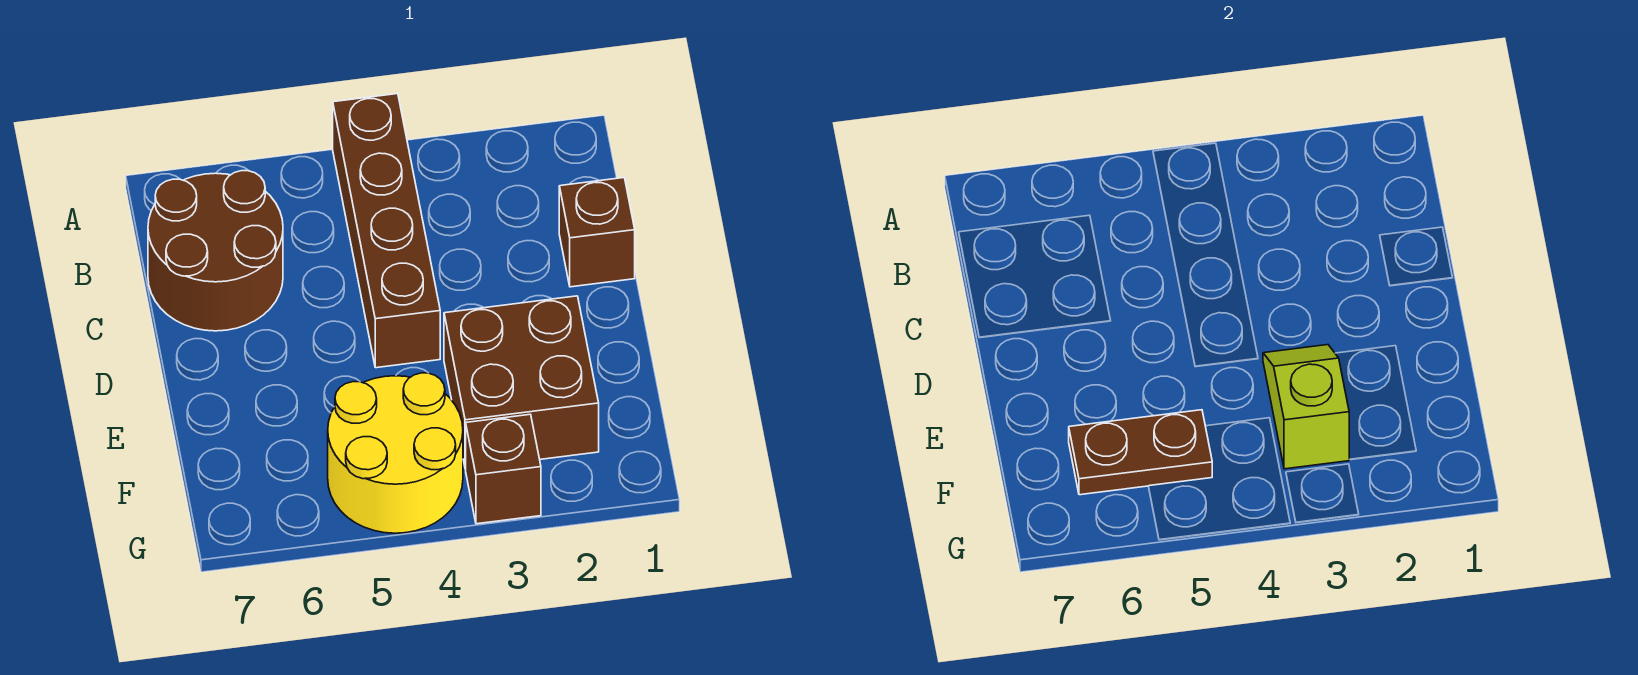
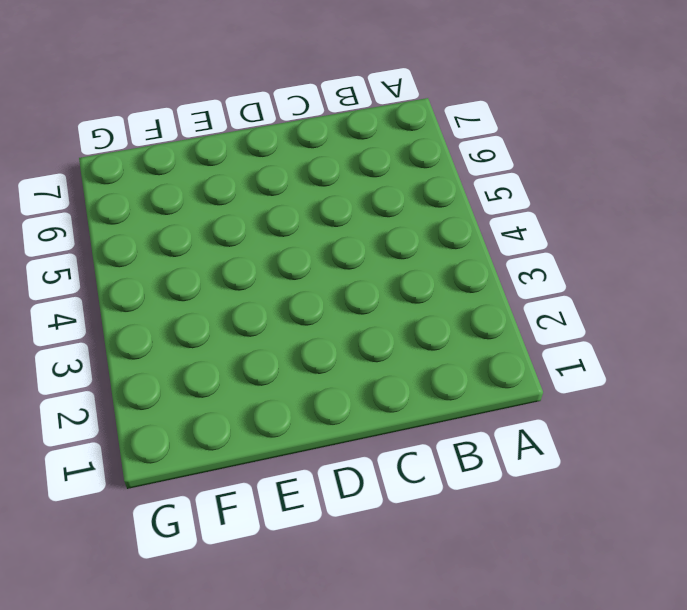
none -> brown brick A4:D4 level 1
none -> brown round brick B6:C7 level 1

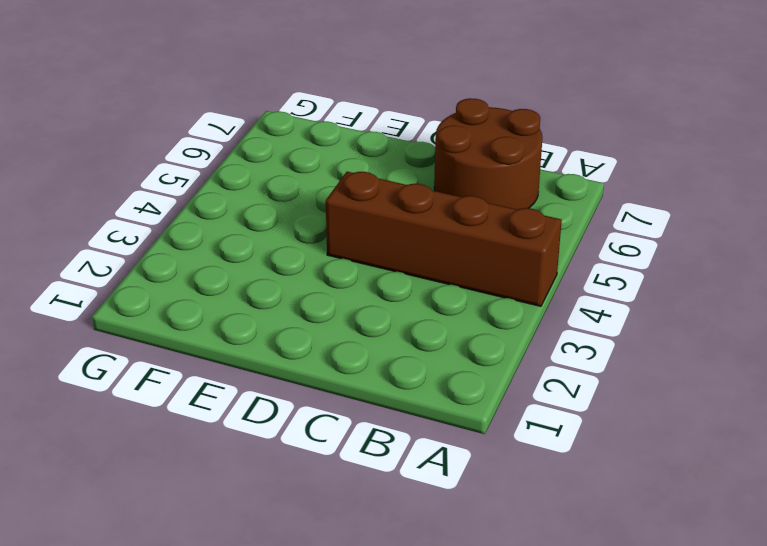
none -> brown brick C1 level 1
none -> brown brick E2:F3 level 1

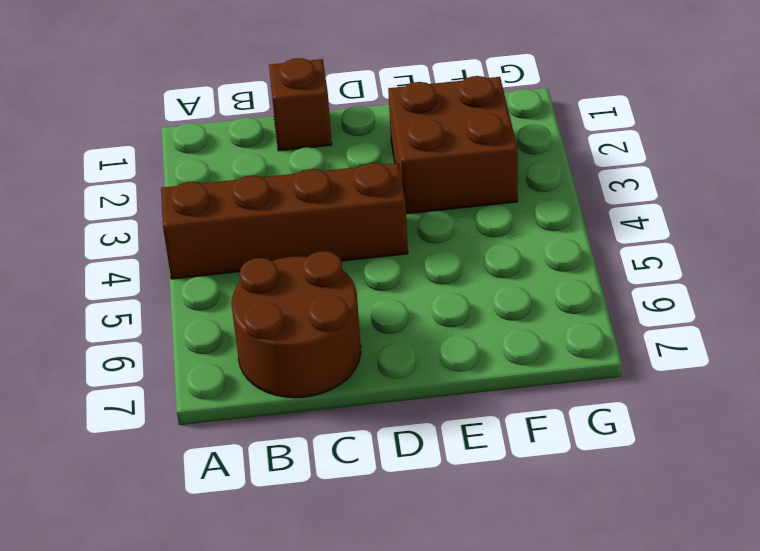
none -> yellow round brick F4:G5 level 1
none -> brown brick G3 level 1

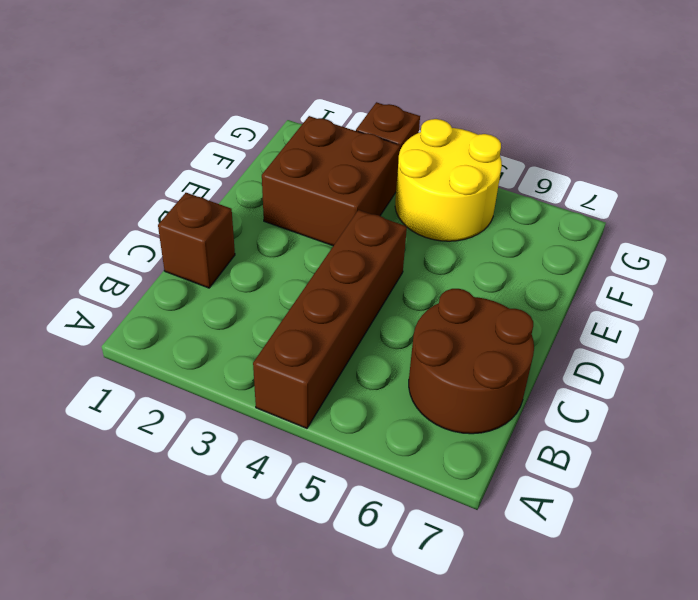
none -> lime slope E3:F3 level 2 top F
none -> brown plate F5:F6 level 2

